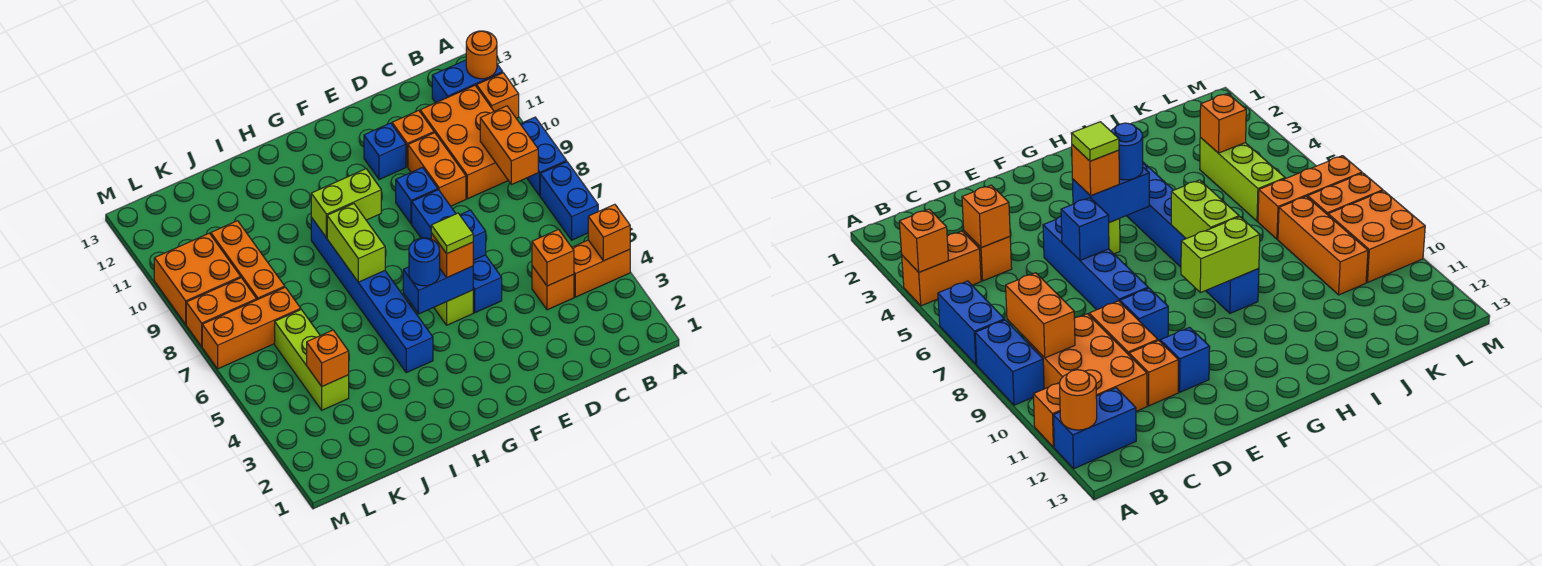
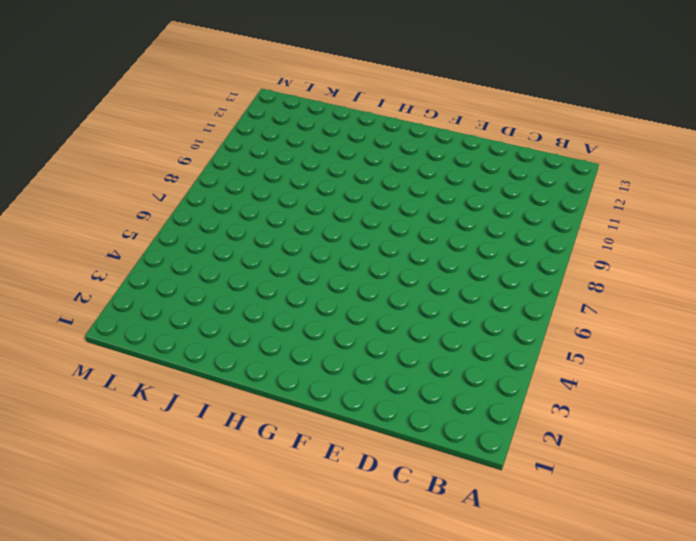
none -> orange brick A4:B4 level 1
none -> blue brick A6:A7 level 1
none -> blue brick A8:A9 level 1
none -> orange brick A11 level 1

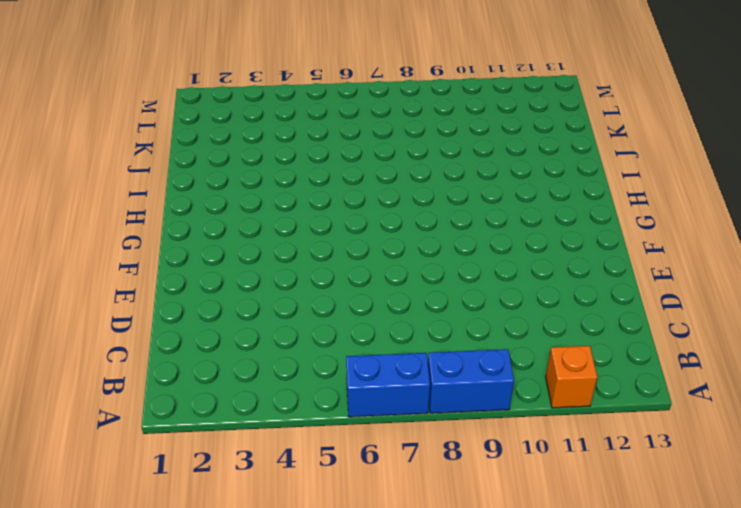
none -> orange brick A4:B4 level 1
none -> blue brick A12:B12 level 1
none -> orange brick B9:C11 level 1
none -> orange brick C4 level 1

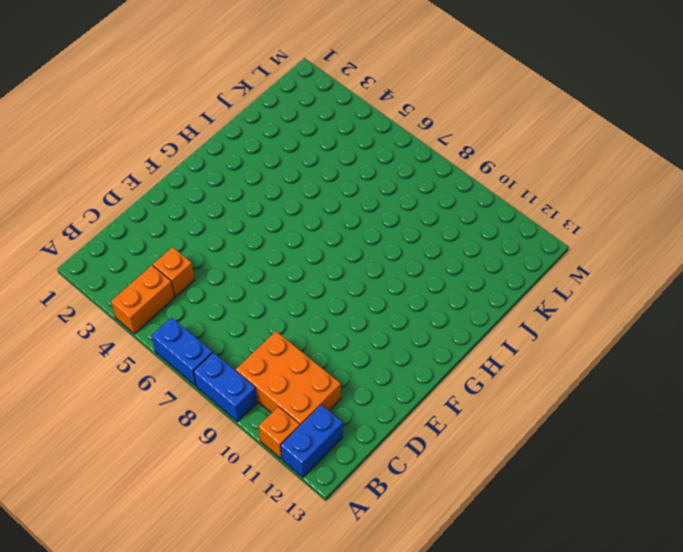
none -> orange brick D9:D10 level 1
none -> orange brick D11 level 1
none -> blue brick E5:E8 level 1
none -> blue brick E9 level 1

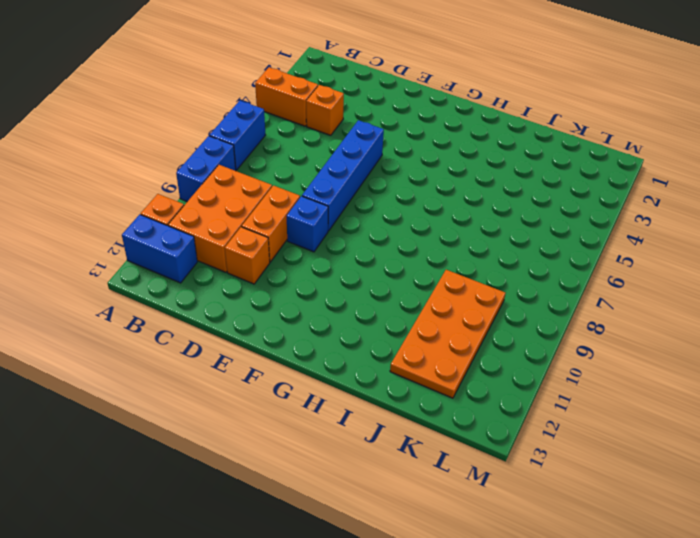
orange plate J9:K12 level 1 -> orange brick K8:K10 level 1
none -> blue brick E11 level 1
none -> lime brick F5 level 1
none -> blue brick H4:H9 level 1
none -> lime brick K4:K6 level 1

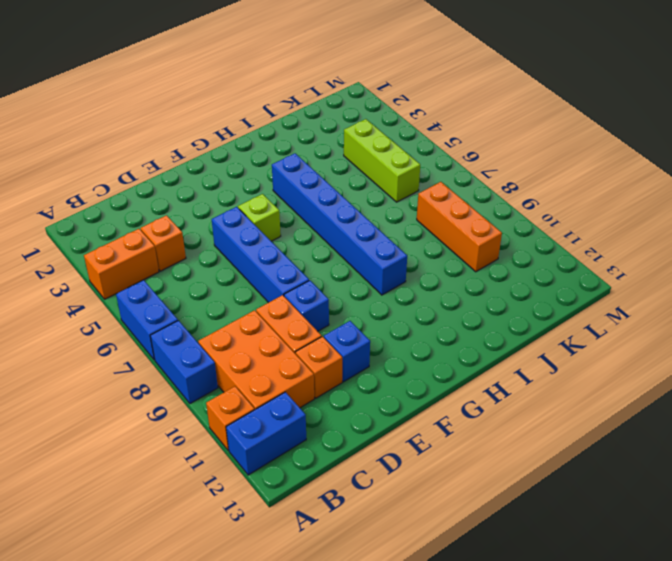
none -> orange brick K7:M7 level 1
none -> orange brick L8:M8 level 1
none -> orange brick L9:M10 level 1
none -> orange brick A4 level 2

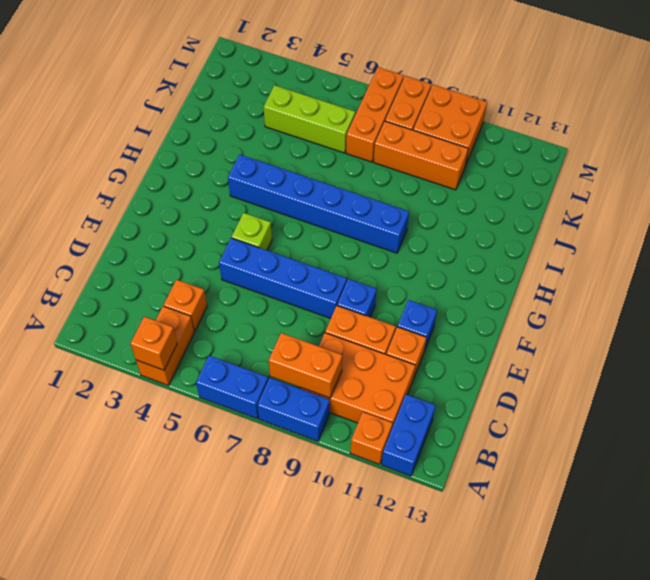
none -> orange round brick A12 level 2
none -> orange brick C4 level 2
none -> blue brick E6 level 2
none -> blue brick F5:G5 level 2

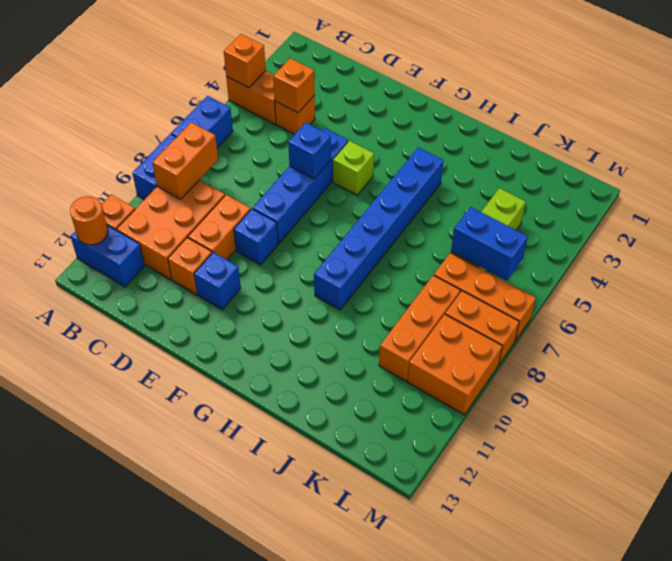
blue brick K6:L6 level 2 -> blue brick F5:G5 level 2
none -> lime brick G9:H9 level 2
none -> lime brick H7:H8 level 2
none -> orange brick K4 level 2
none -> orange brick F5 level 3

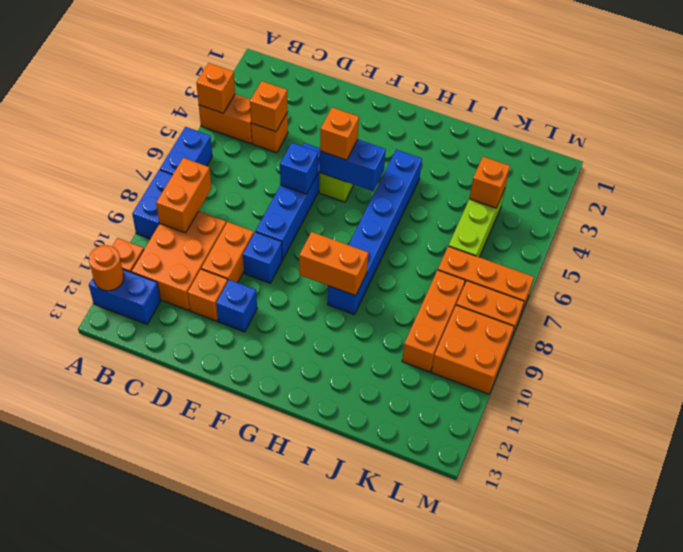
orange brick G9:H9 level 2 -> lime brick G9:H9 level 2
none -> lime brick H7:H8 level 2
none -> blue round brick G5 level 3
none -> lime tile F5 level 4

